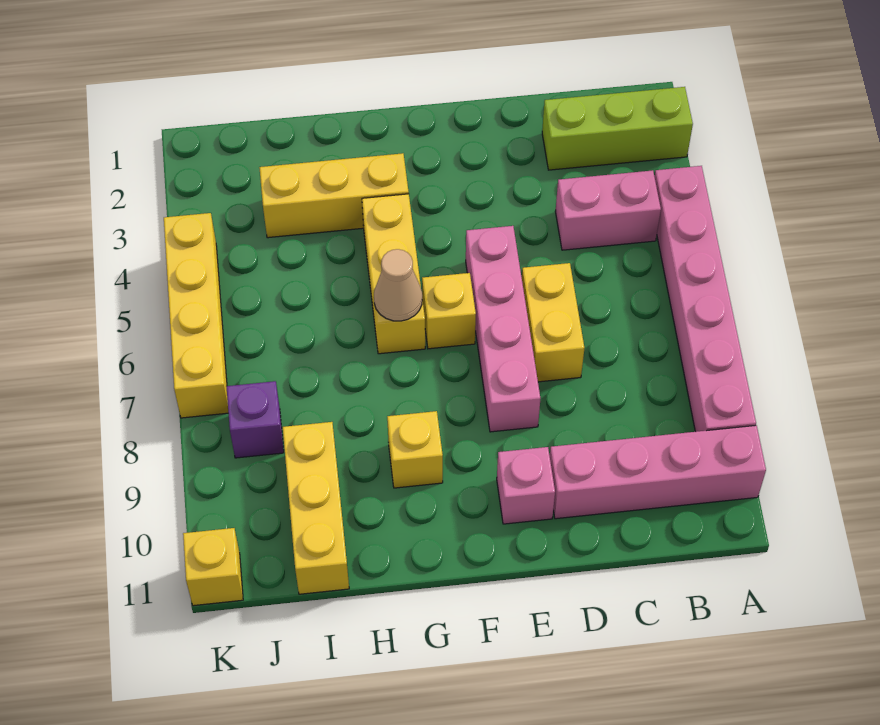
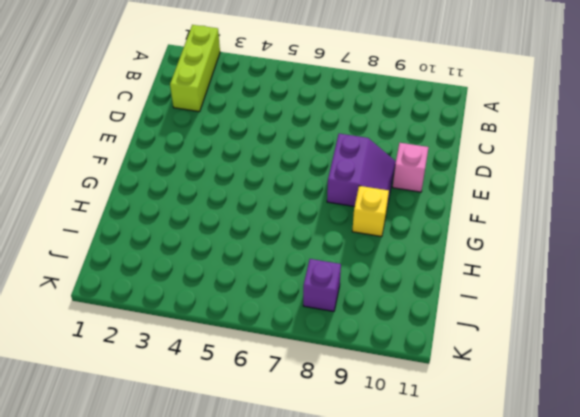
purple slope E8:F9 level 1 top 8 -> pink brick E5:E8 level 1
none -> pink brick A4:A9 level 1
none -> pink brick A10:D10 level 1
none -> pink brick B4:C4 level 1

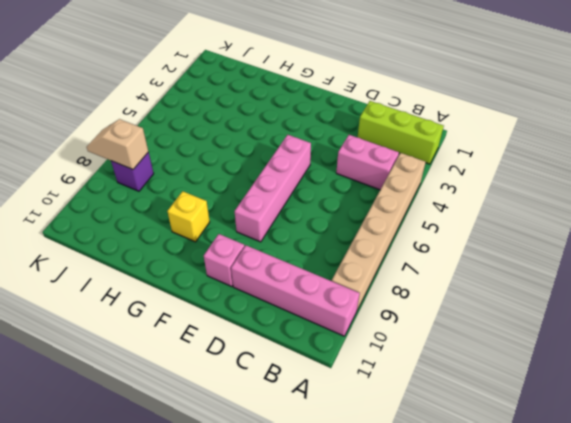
tan brick A4:A9 level 1 -> pink brick A4:A9 level 1
tan slope J8:K8 level 2 top J -> none
none -> yellow brick D6:D7 level 1
none -> yellow brick F6 level 1
none -> yellow brick G3:I3 level 1

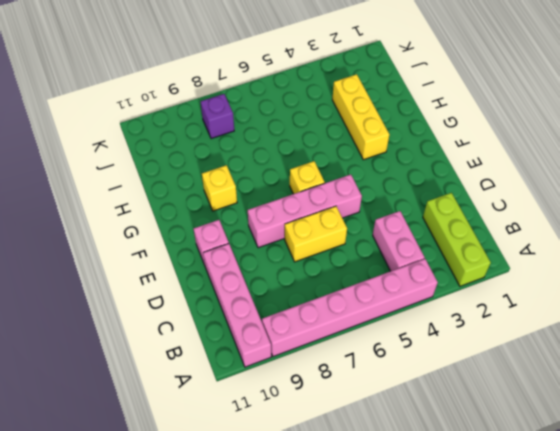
none -> yellow brick G4:G6 level 1
none -> yellow brick I9:I11 level 1
none -> yellow brick K4:K7 level 1

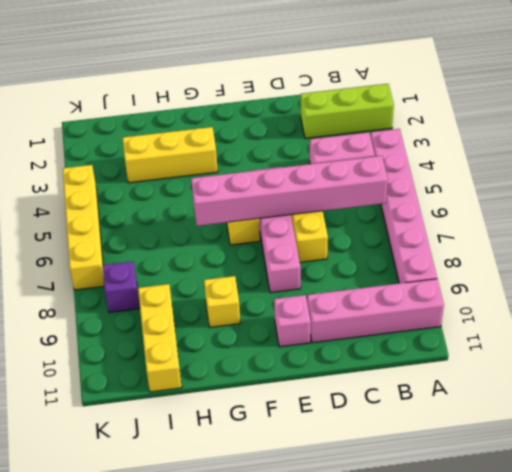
pink brick B6:G6 level 2 -> tan cone G6 level 2
none -> yellow brick G4:G6 level 1
none -> yellow brick K11 level 1

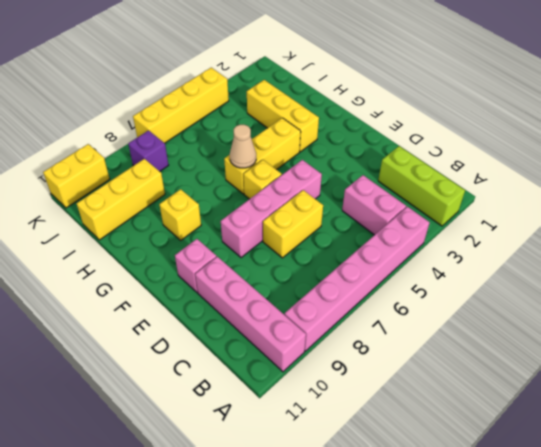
yellow brick K10:K11 level 1 -> yellow brick K11 level 1

